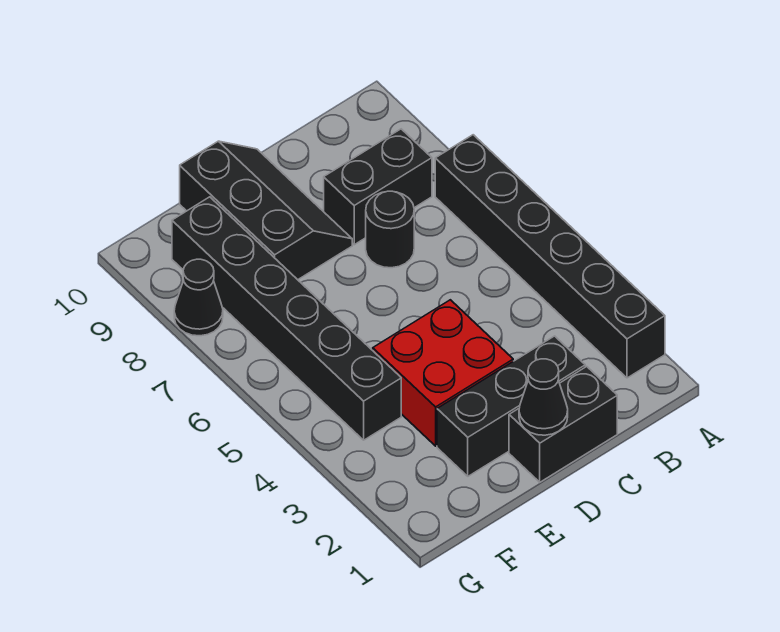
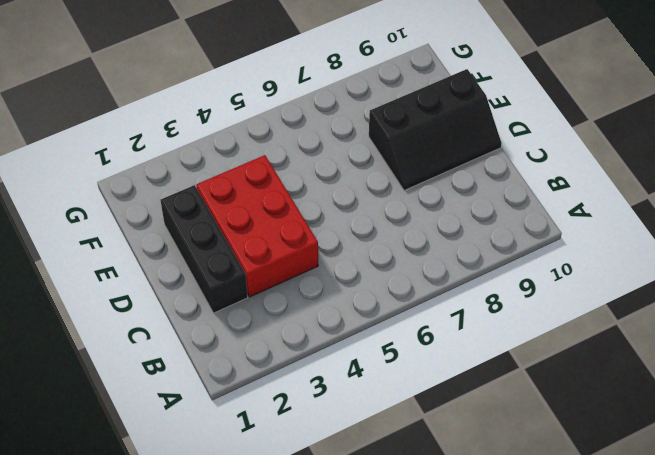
red brick C3:E4 level 1 -> red brick D3:E4 level 1
none -> black brick A2:A7 level 1
none -> black brick B8:C8 level 1

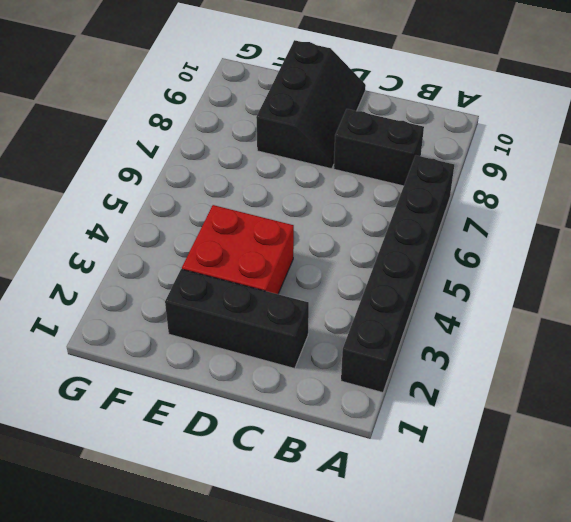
none -> black brick C1:D1 level 1
none -> black round brick C7 level 1

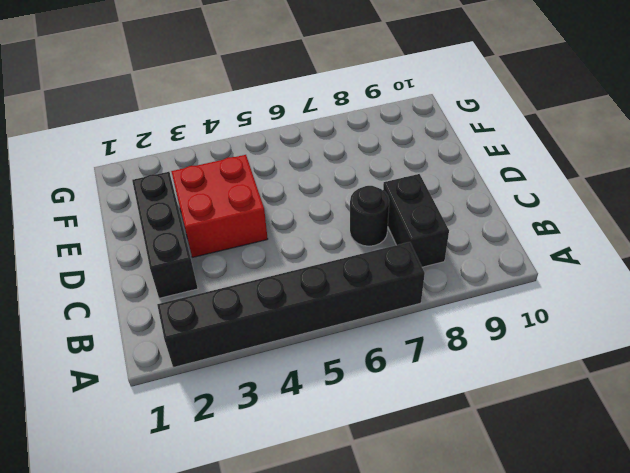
none -> black brick C1:D1 level 1
none -> black slope D8:E10 level 1 top E

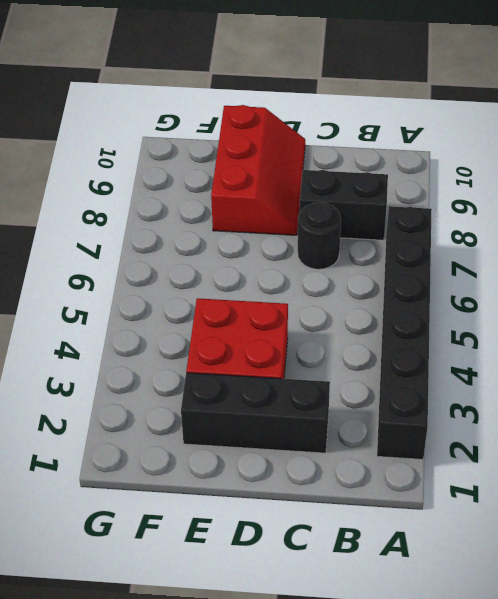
red slope D8:E10 level 1 top E -> black slope D8:E10 level 1 top E
none -> black brick C1:D1 level 1
none -> black brick F4:F9 level 1

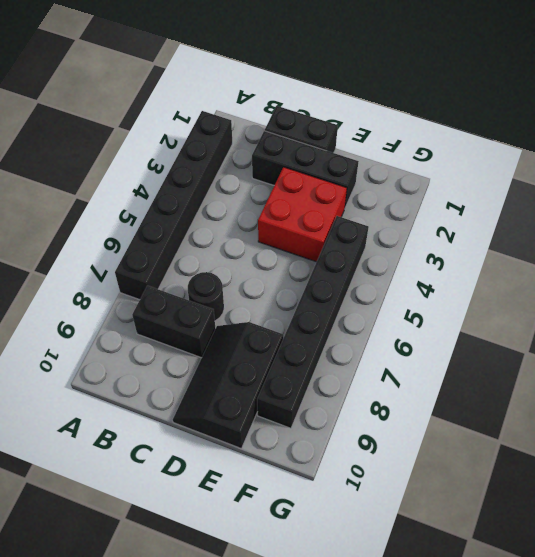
none -> black cone G8 level 1
none -> black cone D1 level 2

